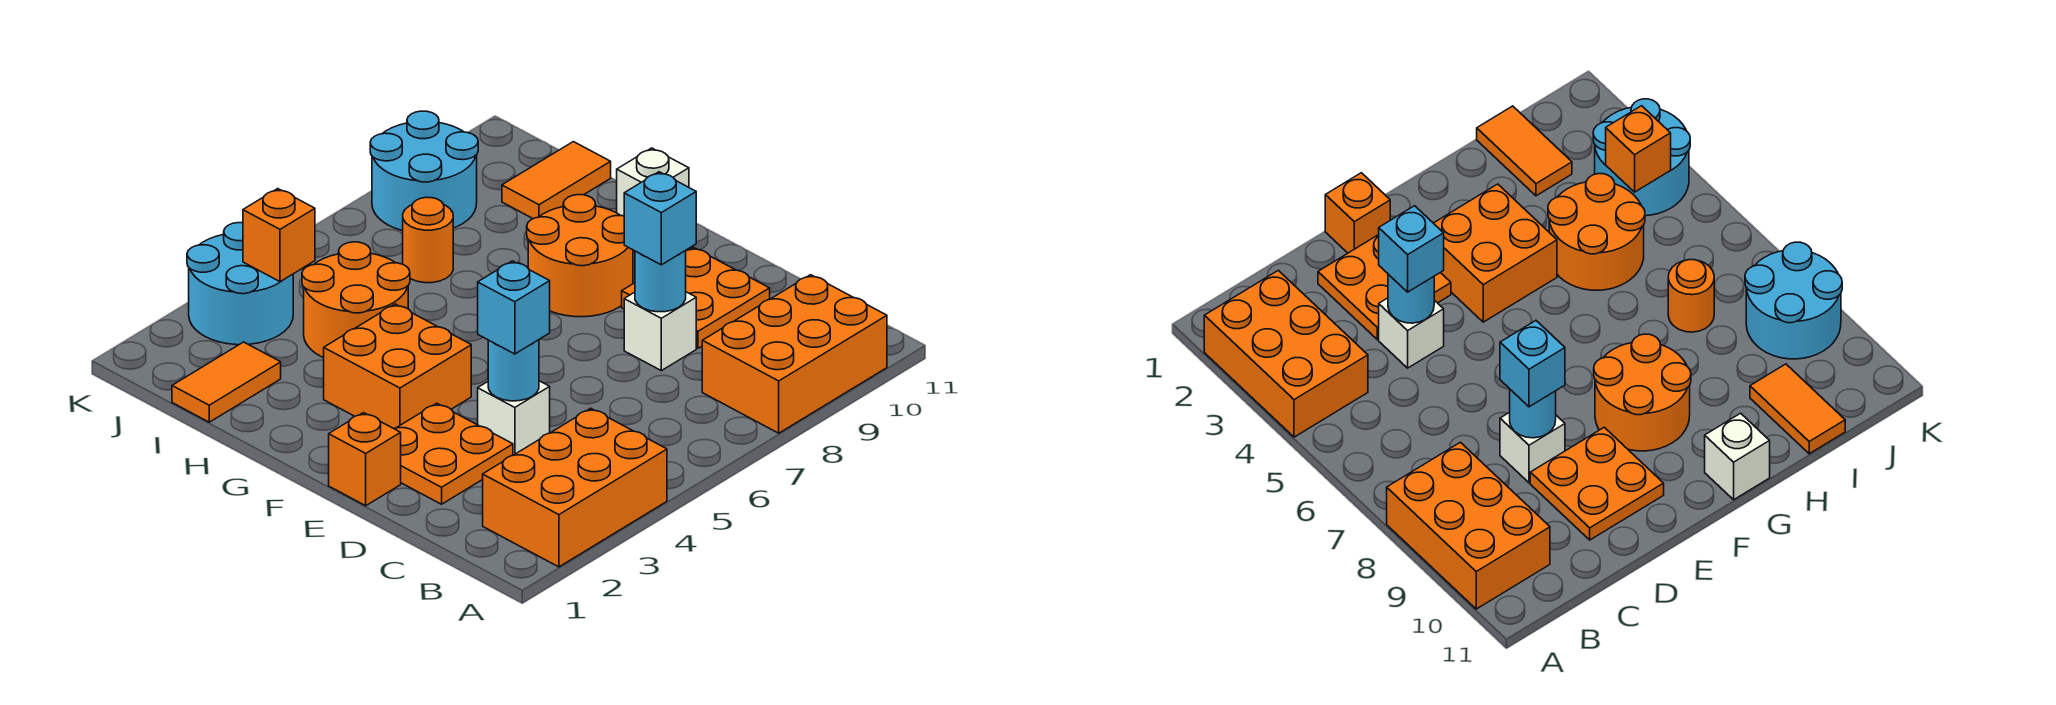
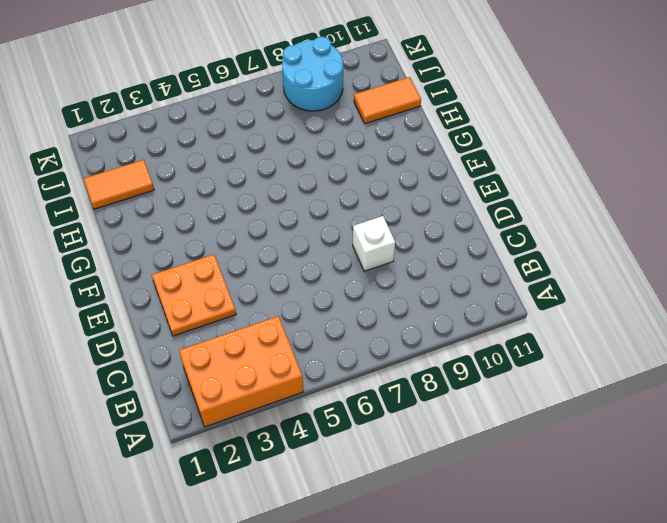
none -> orange brick A8:B10 level 1
none -> white brick D4 level 1
none -> orange plate D9:E10 level 1

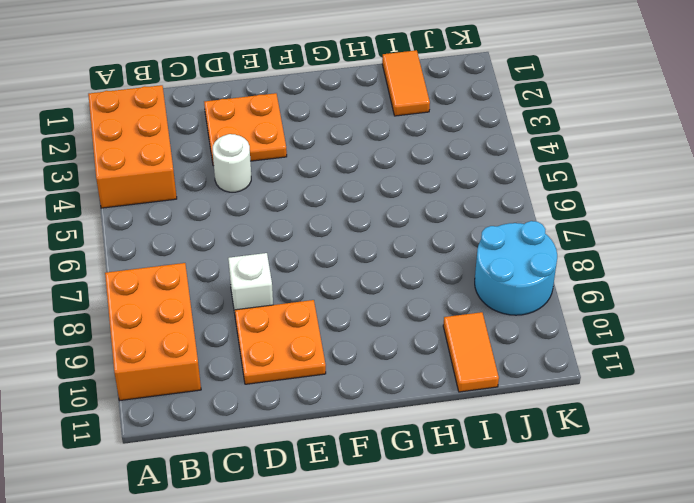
white round brick D4 level 1 -> white brick D4 level 1
none -> orange brick E1 level 1
none -> orange brick F3:G4 level 1
none -> orange round brick F8:G9 level 1

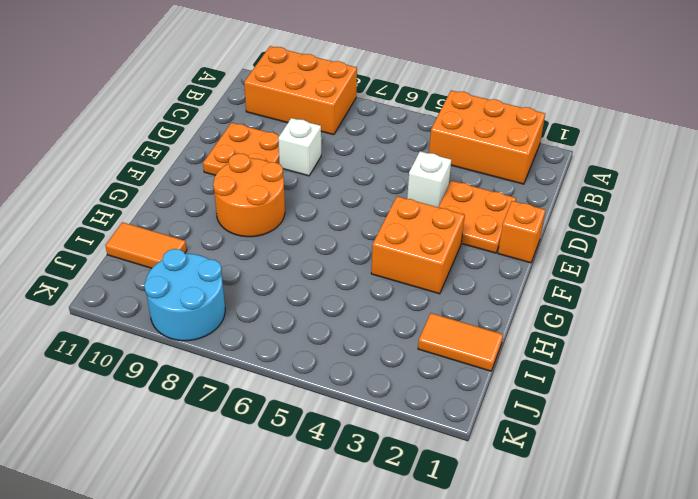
none -> white brick G11 level 1
none -> orange round brick H4:I5 level 1
none -> orange round brick I7 level 1

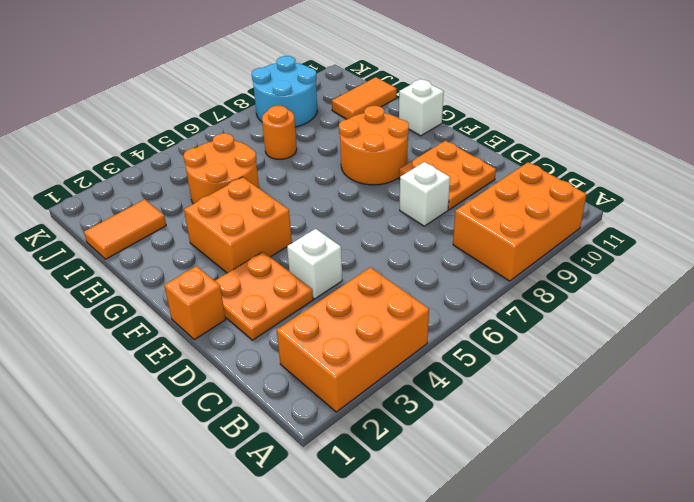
none -> cyan round brick J3:K4 level 1
none -> cyan round brick D4 level 2
none -> cyan round brick D8 level 2

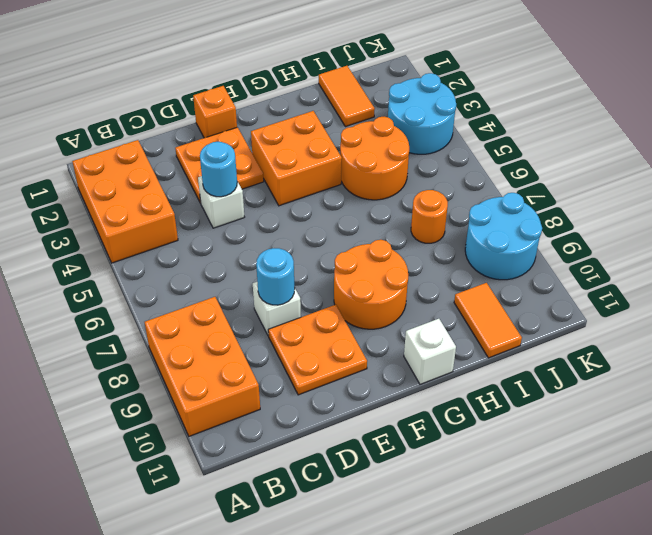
none -> orange brick J4 level 2
none -> cyan brick D4 level 3
none -> cyan brick D8 level 3

